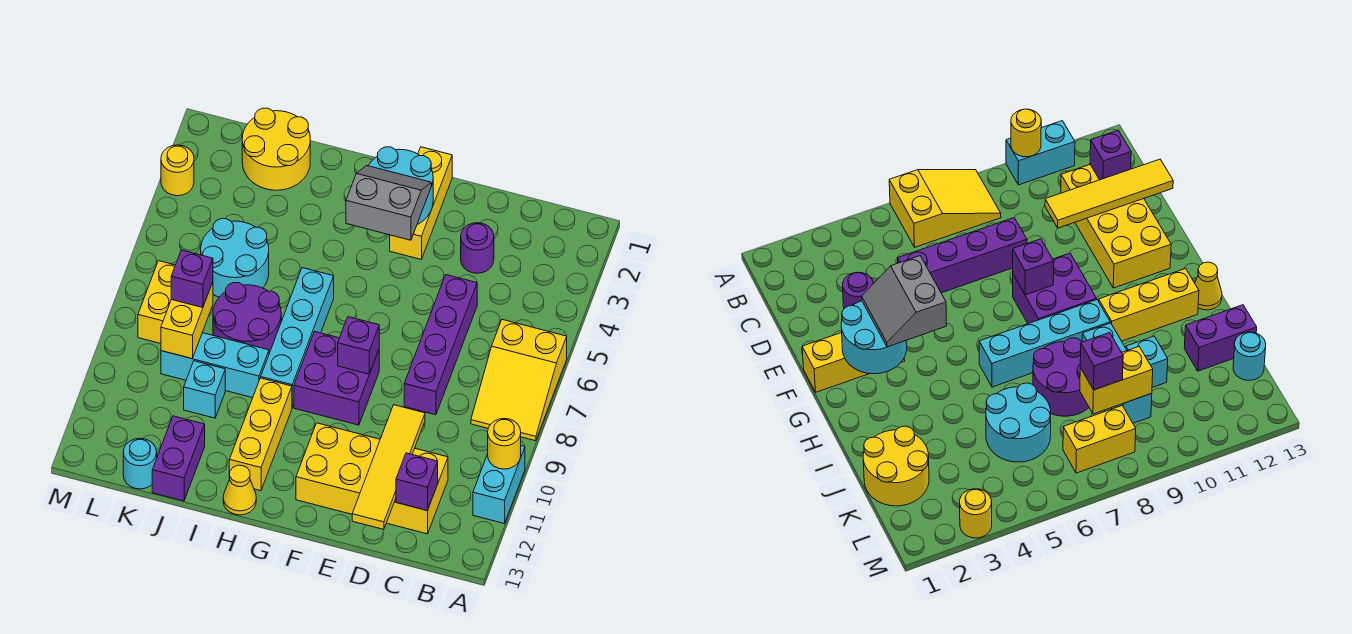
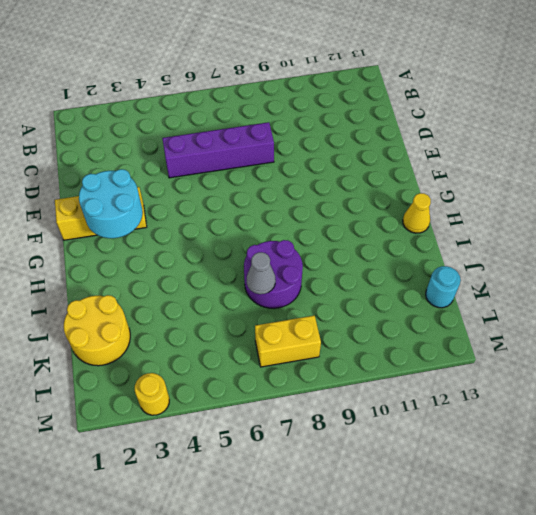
grey cone J7 level 2 -> none
none -> yellow slope A6:B8 level 1 top 6
none -> cyan brick A10:A11 level 1
none -> yellow brick C11:F12 level 1

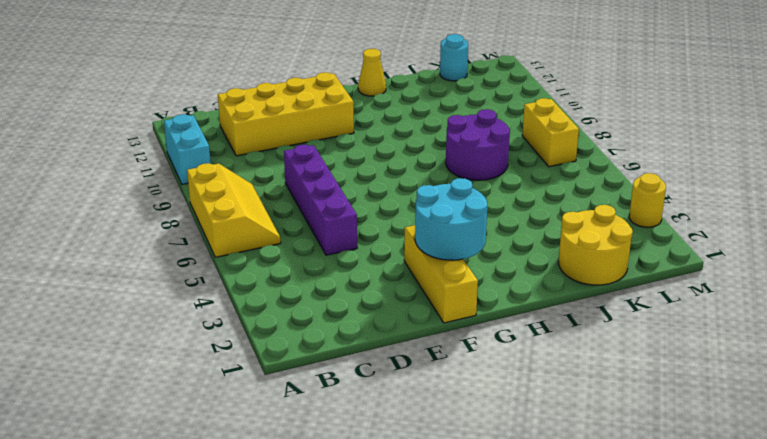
yellow slope A6:B8 level 1 top A -> yellow slope A6:B8 level 1 top 6
none -> purple round brick D3 level 1
none -> purple brick F8:G9 level 1
none -> cyan brick H6:H9 level 1

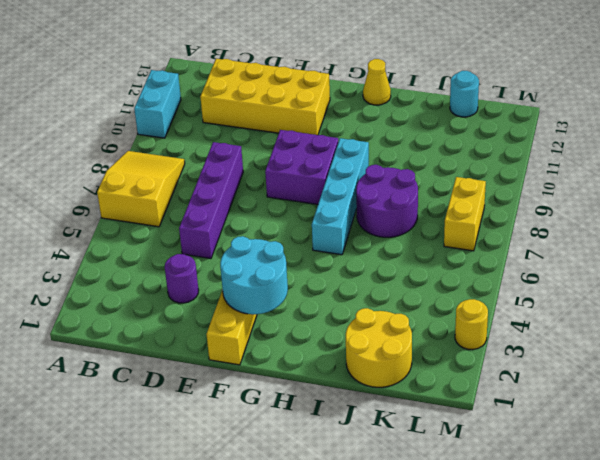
none -> yellow brick H10:H12 level 1
none -> cyan brick I9:K9 level 1
none -> cyan round brick J5:K6 level 1

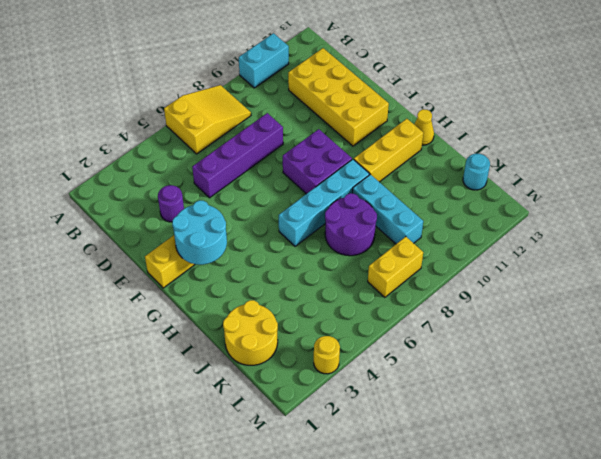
none -> cyan round brick J5:K6 level 1
none -> cyan brick J10 level 1
none -> purple brick J12:J13 level 1

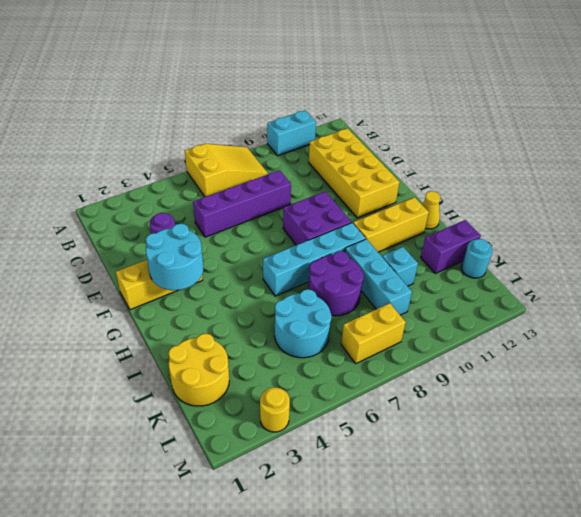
none -> yellow round brick A10 level 2
none -> purple brick C12 level 2
none -> yellow tile D10:D13 level 2

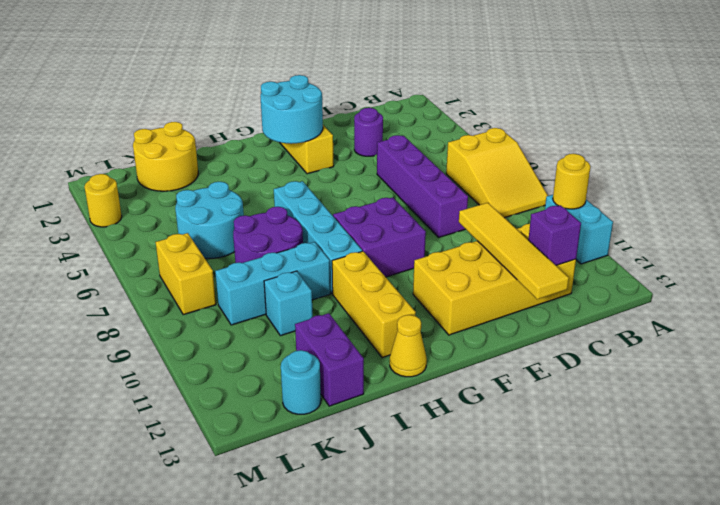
none -> purple brick F8 level 2
none -> yellow brick K8:K9 level 2
none -> grey slope F3:G4 level 3 top 4

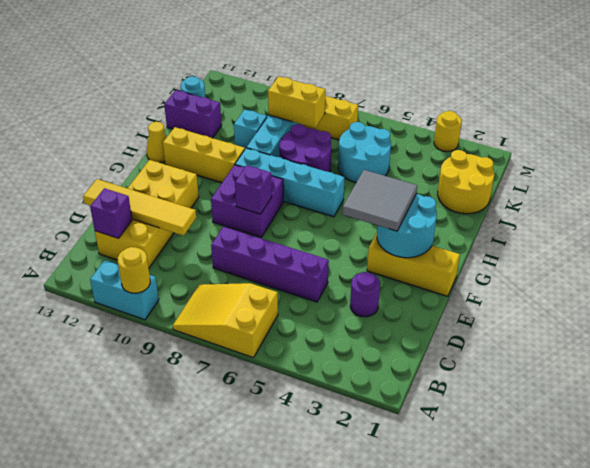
grey tile F3:G4 level 3 -> grey slope F3:G4 level 3 top 4
none -> purple brick K8 level 3

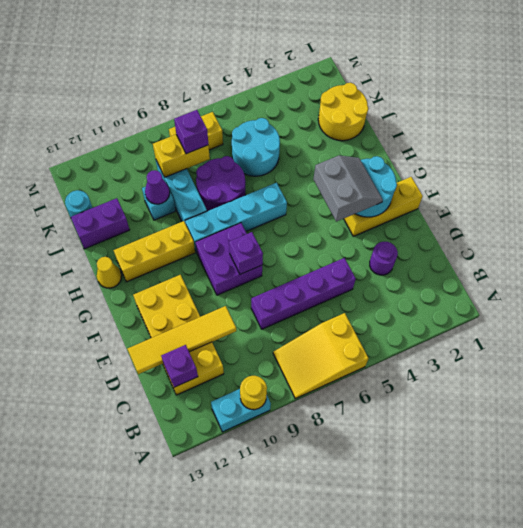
purple cone J10 level 2 -> none
none -> yellow round brick M3 level 1

